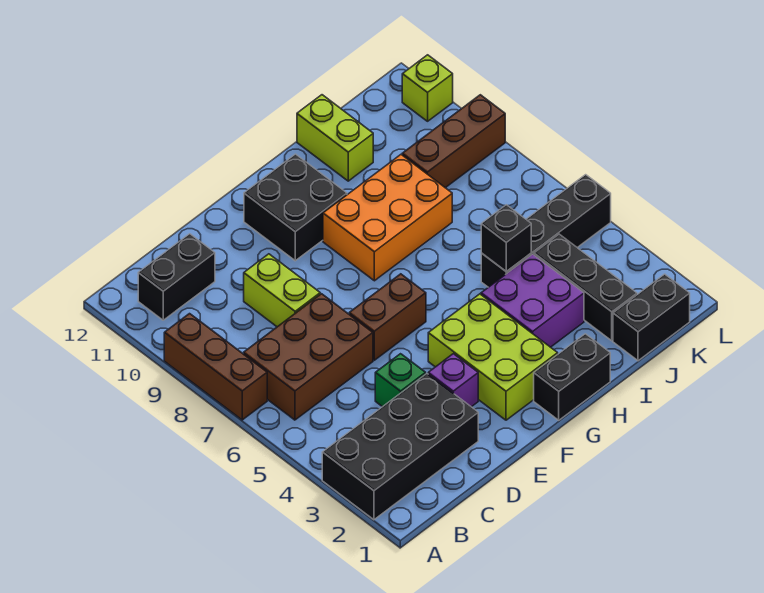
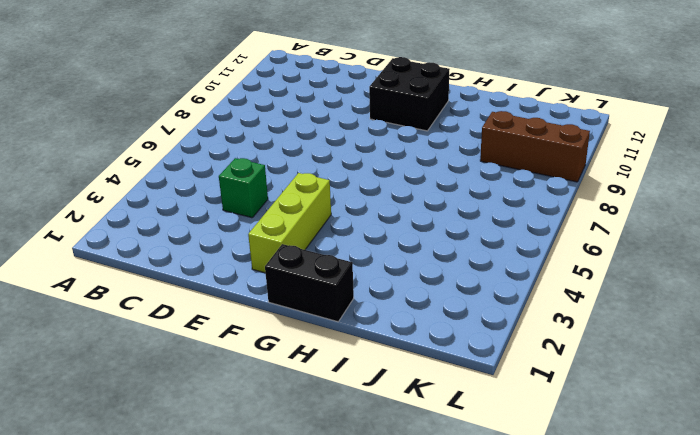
lime brick F2:F4 level 1 -> lime brick F2:G4 level 1
none -> black brick A2:D3 level 1
none -> brown brick A7:A9 level 1
none -> brown brick B6:D7 level 1

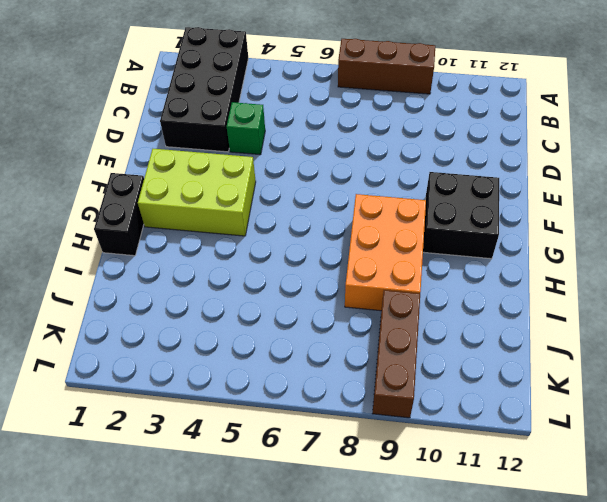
none -> brown brick B6:D7 level 1
none -> black brick B11:C11 level 1
none -> lime brick D8:D9 level 1

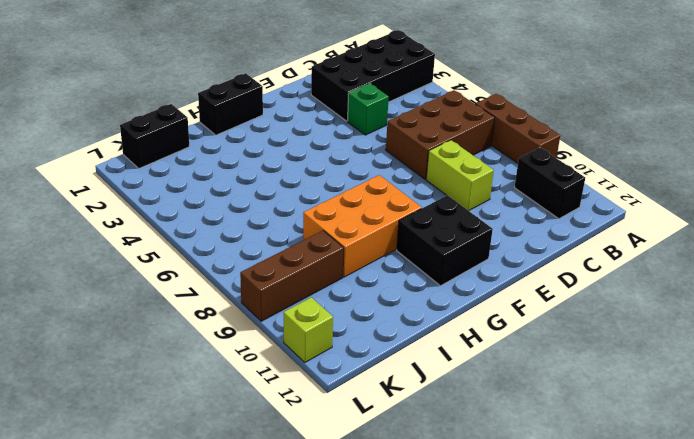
black brick B10:B11 level 1 -> black brick B11:C11 level 1
none -> purple brick E3 level 1
none -> brown brick E6:F6 level 1
none -> lime brick F2:G4 level 1

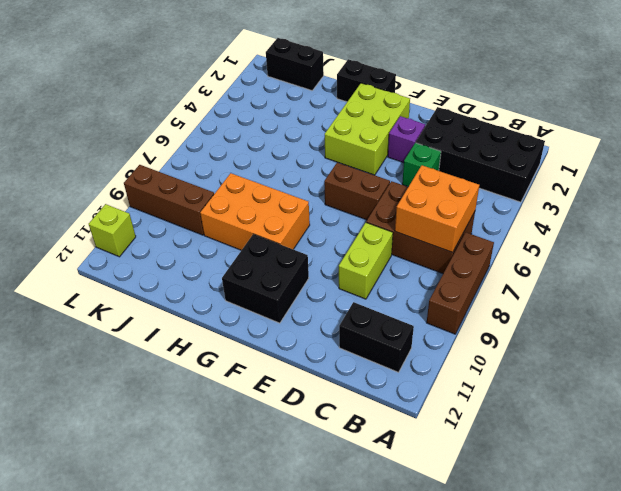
orange brick B6:C7 level 2 -> none
none -> purple brick H3:I4 level 1
none -> black brick I5:L5 level 1
none -> lime brick I11:I12 level 1

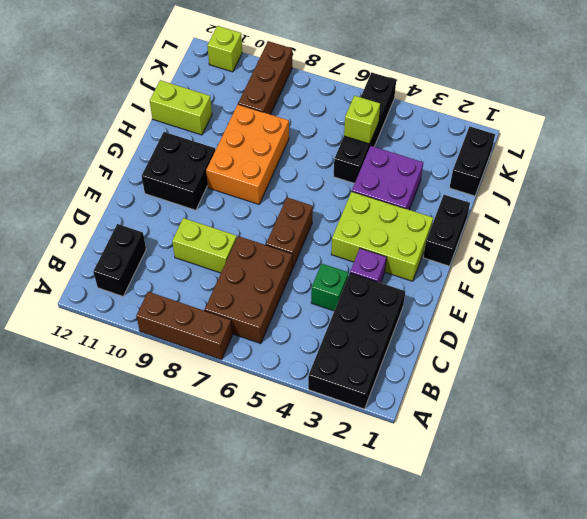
lime brick J5 level 2 -> none
none -> black brick J2:J4 level 1
none -> black brick I5 level 2

